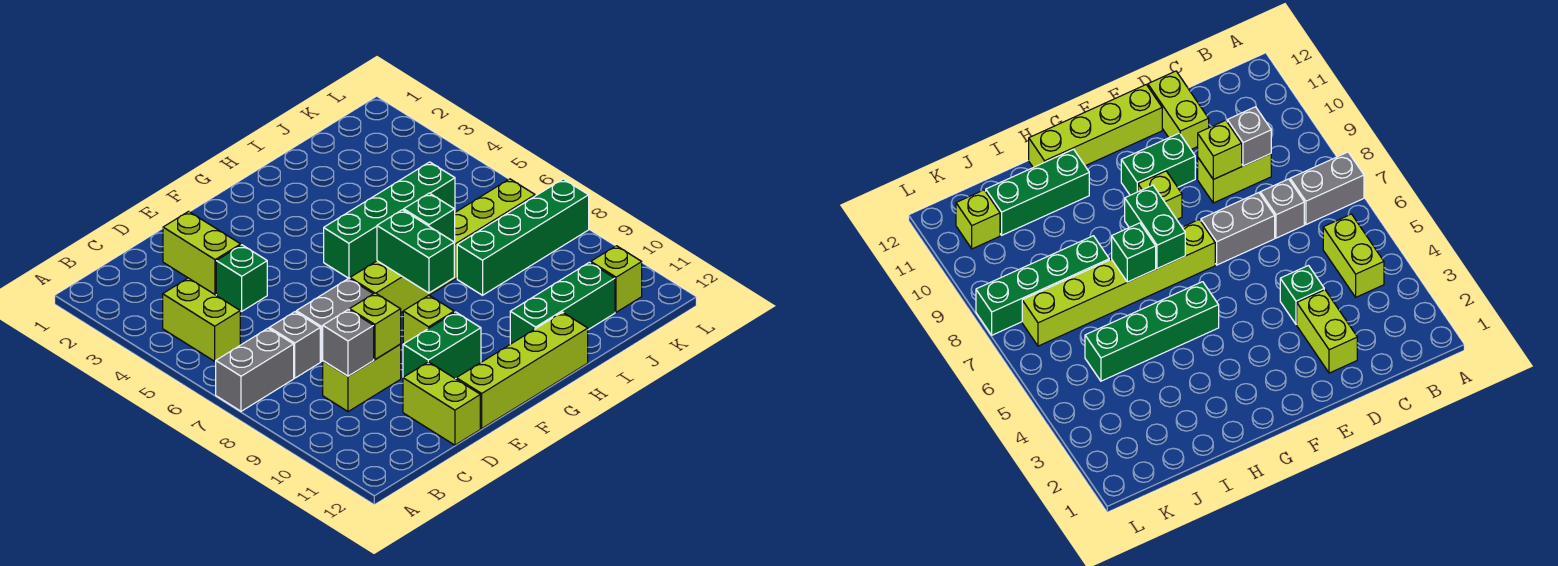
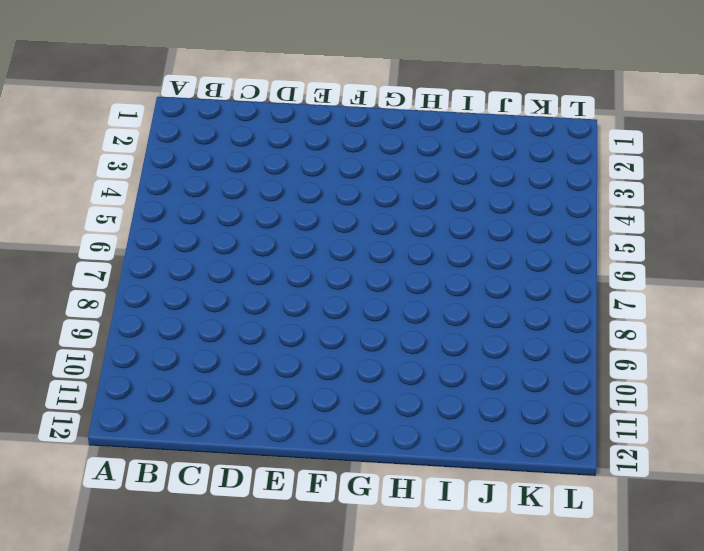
none -> grey brick A7:B7 level 1
none -> lime brick B4:B5 level 1
none -> grey brick C7 level 1

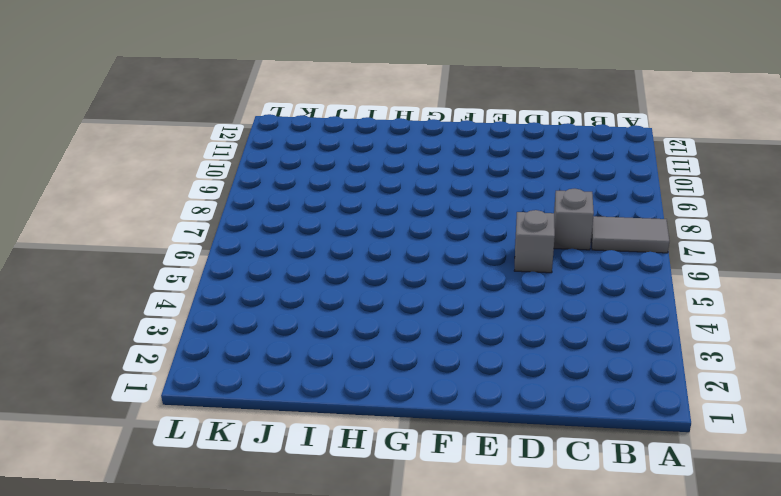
grey tile A7:B7 level 1 -> grey brick A7:B7 level 1
grey brick D6 level 1 -> grey brick C9 level 2
none -> lime brick B4:B5 level 1
none -> lime brick C9:D9 level 1
none -> lime brick D2:D3 level 1

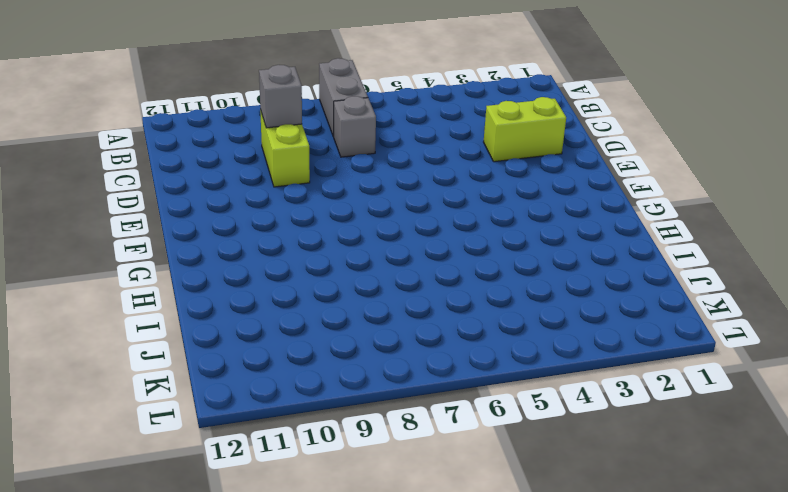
none -> lime brick B4:B5 level 1
none -> green brick D4 level 1
none -> grey brick D7:E7 level 1

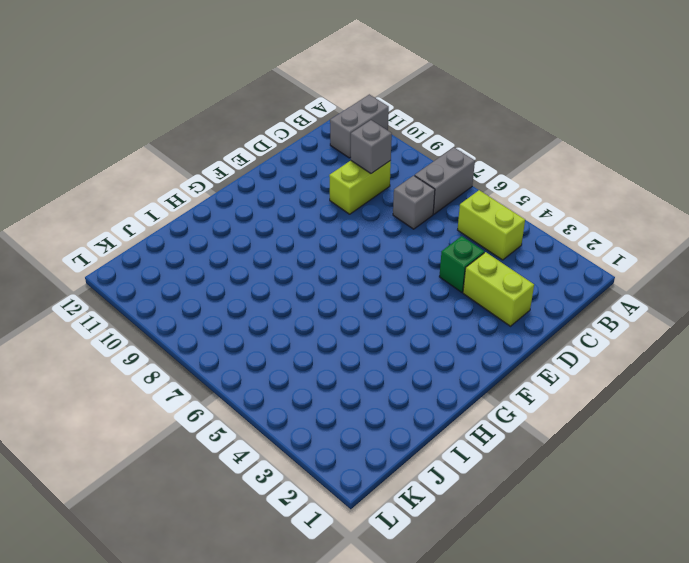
grey brick A11:B11 level 1 -> grey brick D7:E7 level 1
none -> lime brick D11:D12 level 1
none -> green brick E10:F10 level 1
none -> lime brick E12:H12 level 1

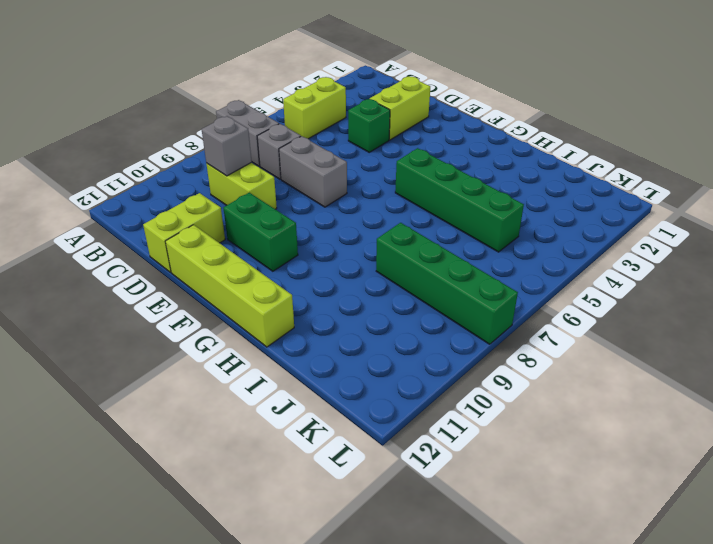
none -> lime brick F7:K7 level 1
none -> lime brick F9 level 1
none -> green brick H11:J11 level 1

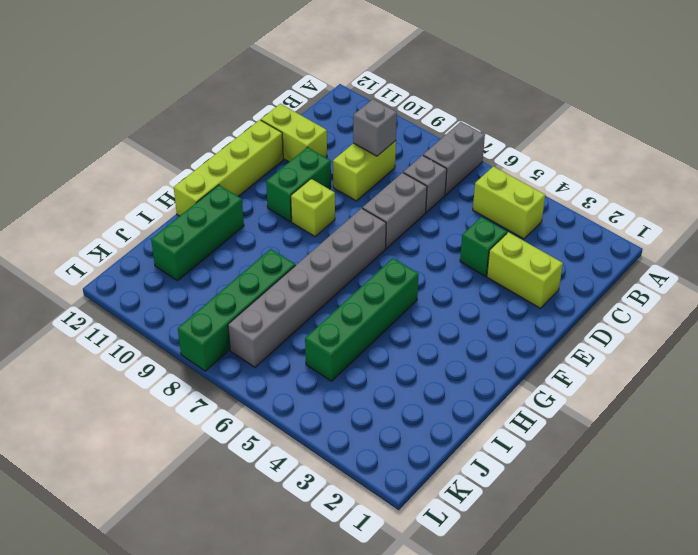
grey brick F7:K7 level 1 -> lime brick F7:K7 level 1
none -> lime brick K11 level 1
none -> lime brick D9 level 2
none -> green brick G7:G8 level 2

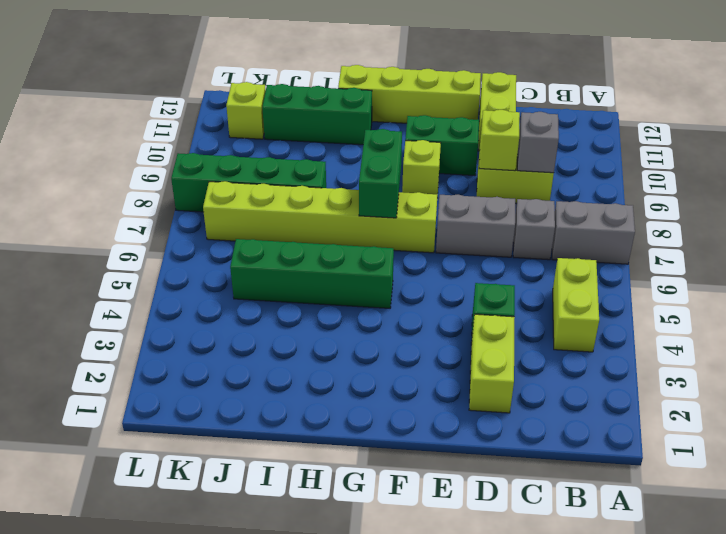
none -> green brick H7 level 2

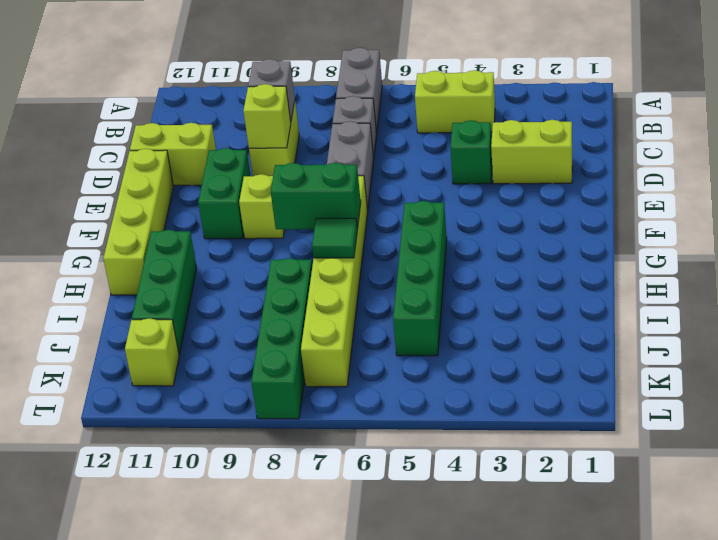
green tile H7 level 2 -> green brick H7 level 2

